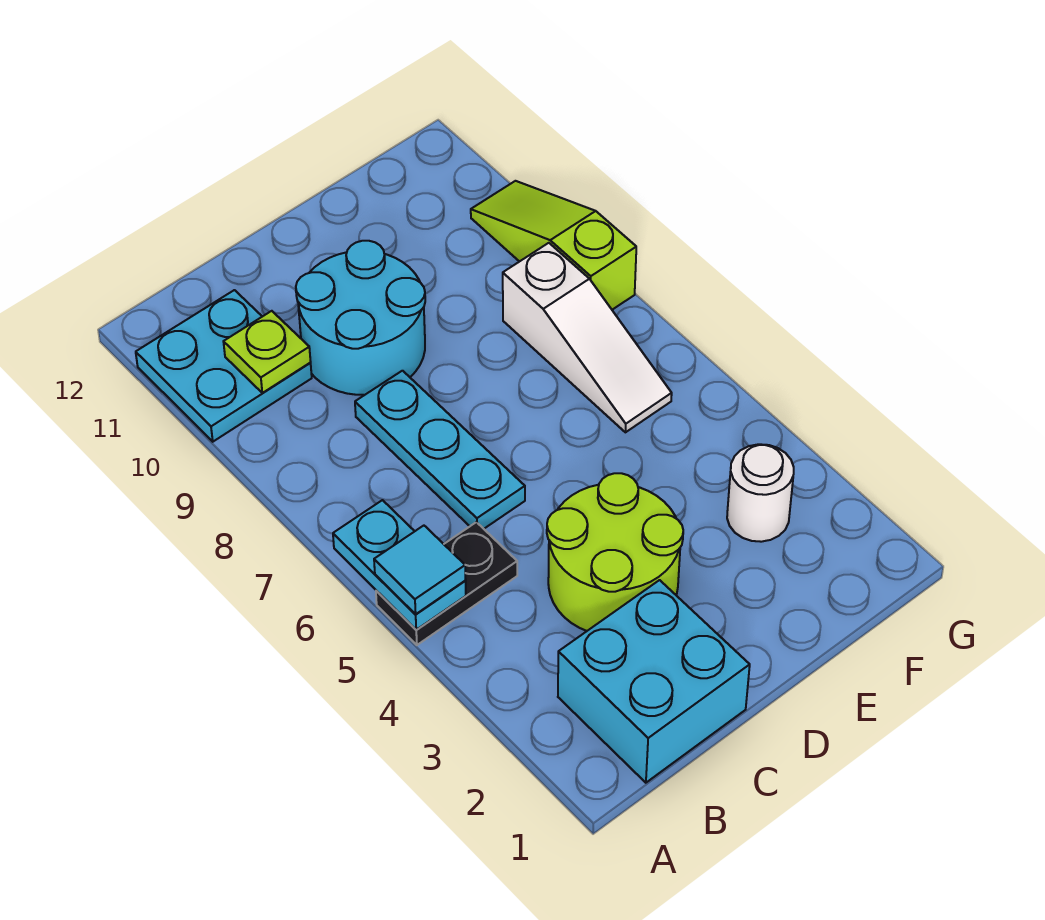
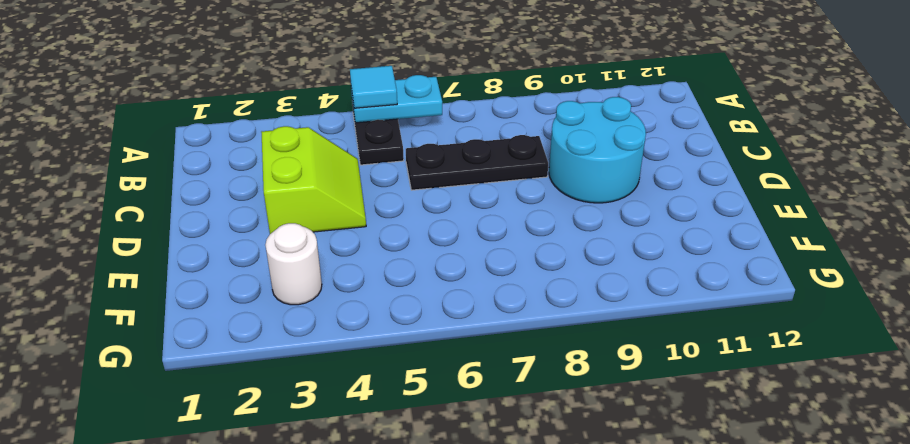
lime slope C3:D4 level 1 top 3 -> lime round brick C3:D4 level 1
black plate C6:C8 level 1 -> cyan plate C6:C8 level 1
none -> cyan plate A10:B11 level 1
none -> cyan brick B1:C2 level 1
none -> white slope F6:F8 level 1 top 8

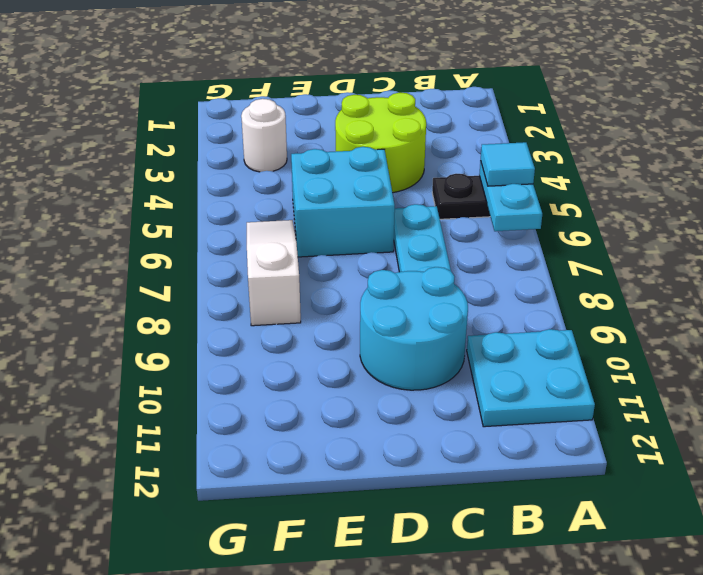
cyan brick D5:E6 level 1 -> cyan brick B1:C2 level 1
none -> lime slope G8:G10 level 1 top 8
none -> lime plate B10 level 2

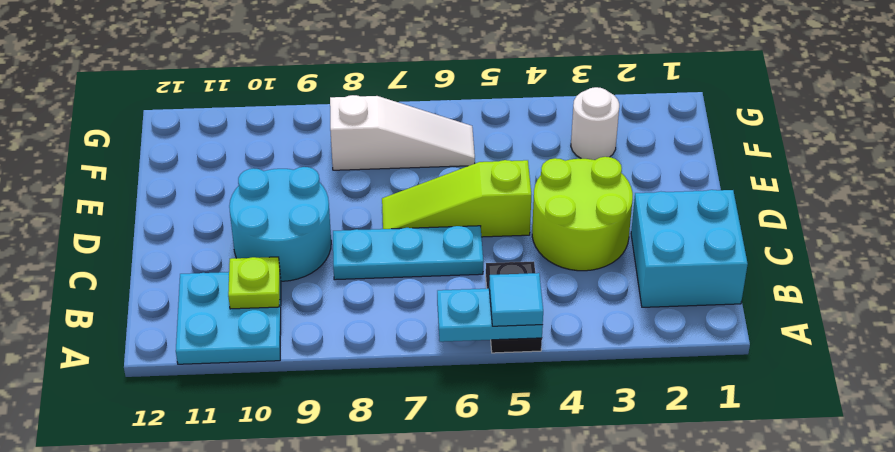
lime slope D5:D7 level 1 top 5 -> lime slope G8:G10 level 1 top 8

